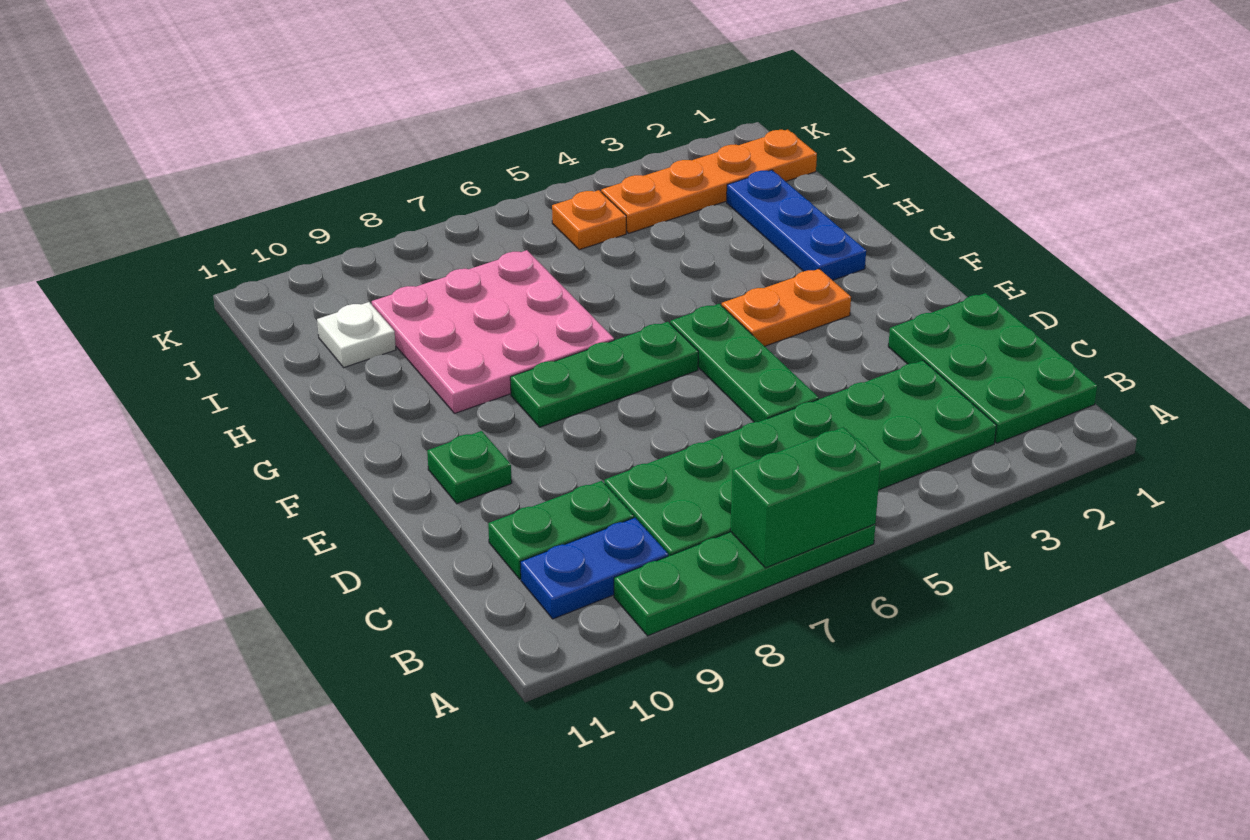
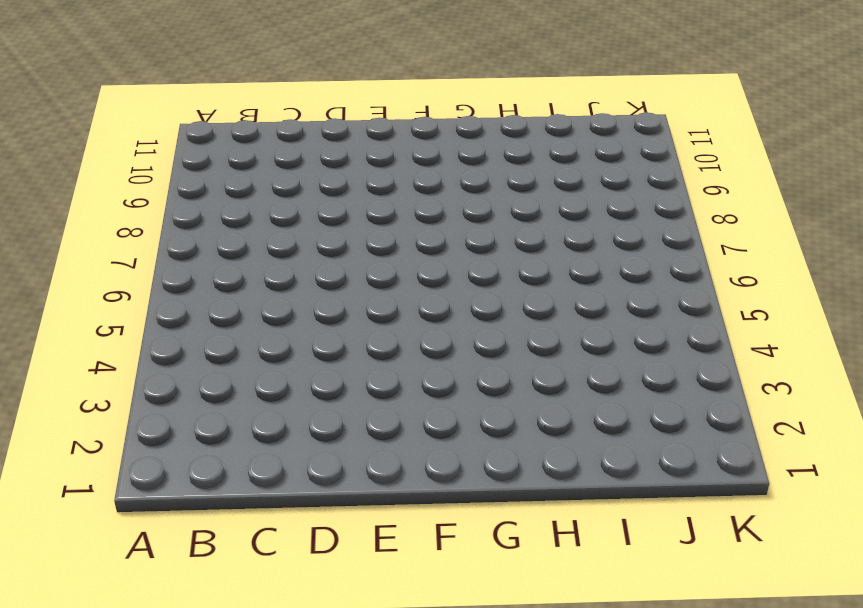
none -> green plate A6:A9 level 1
none -> green plate B1:D2 level 1
none -> green plate B3:C8 level 1

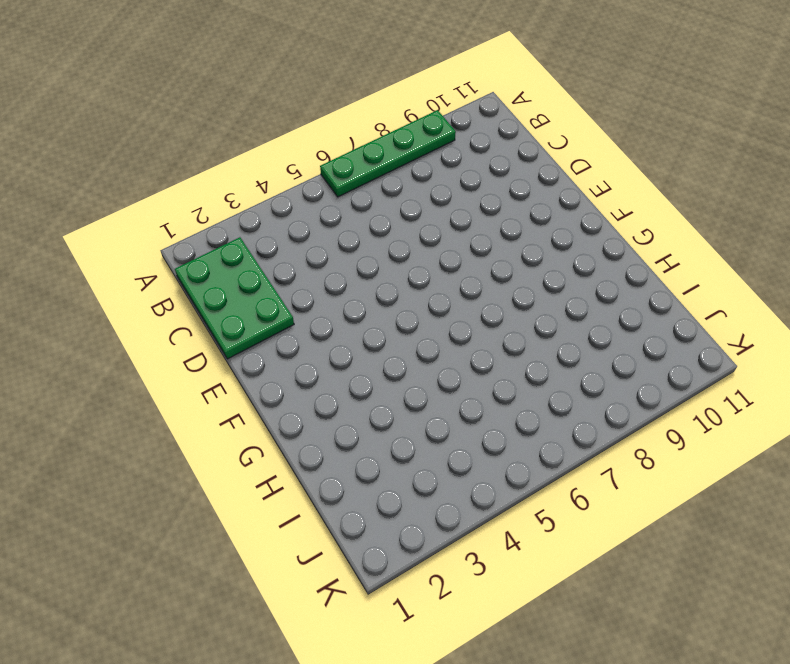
none -> green plate B3:C8 level 1
none -> blue plate B9:B10 level 1
none -> green plate C9:C10 level 1

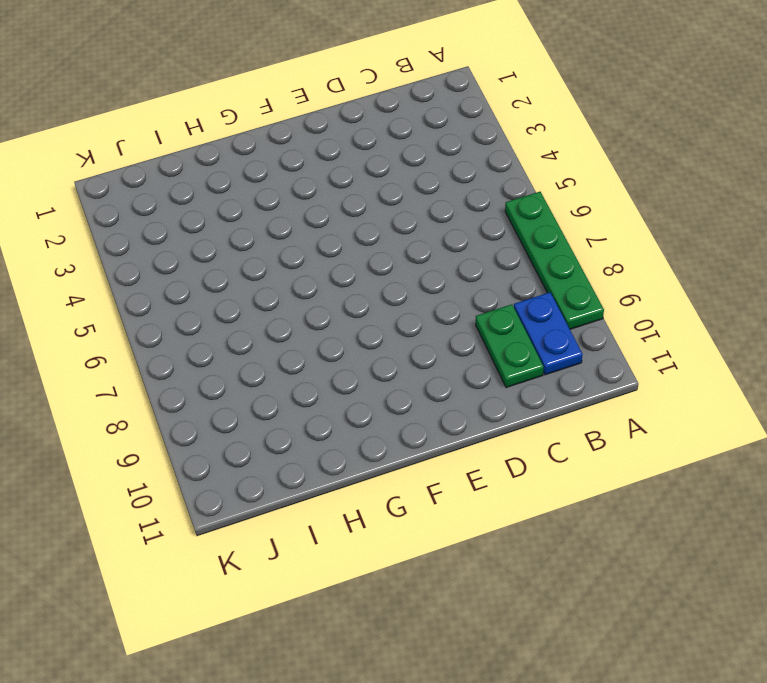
none -> green plate B1:D2 level 1
none -> green plate B3:C8 level 1
none -> green plate D5:F5 level 1

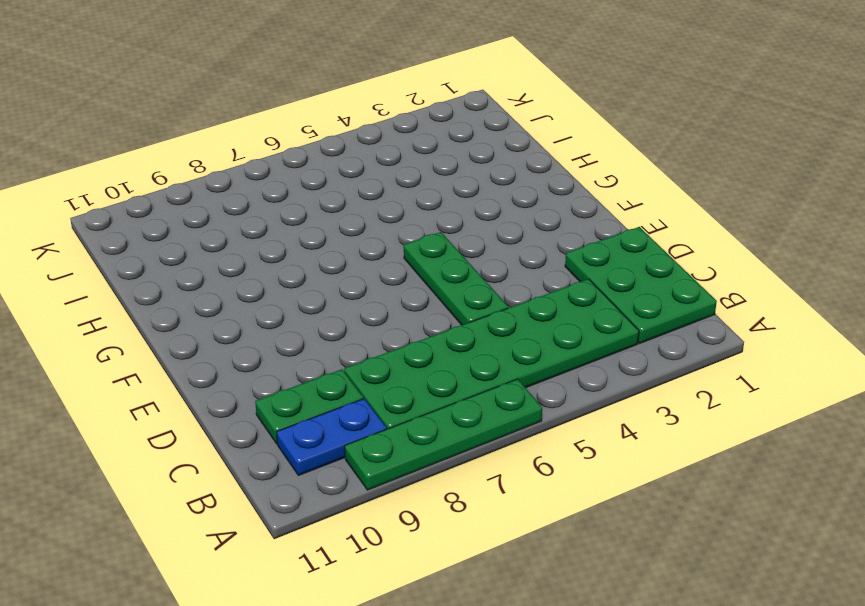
none -> green plate E10 level 1
none -> orange plate F3:F4 level 1
none -> green plate F6:F8 level 1

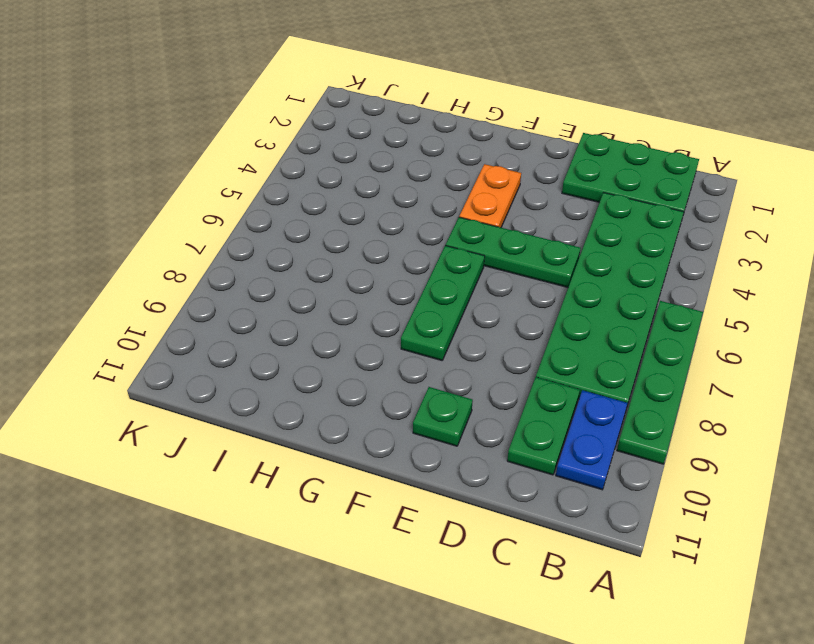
none -> blue plate G2:I2 level 1
none -> pink plate G7:I9 level 1
none -> white plate I10 level 1

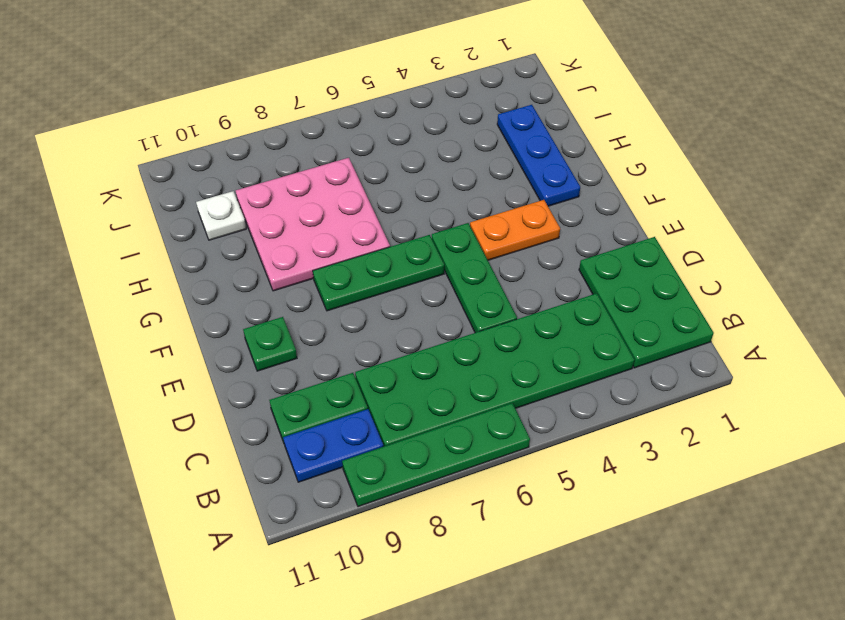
none -> orange plate J1:J4 level 1
none -> orange plate J5 level 1
none -> green brick A6:A7 level 2

